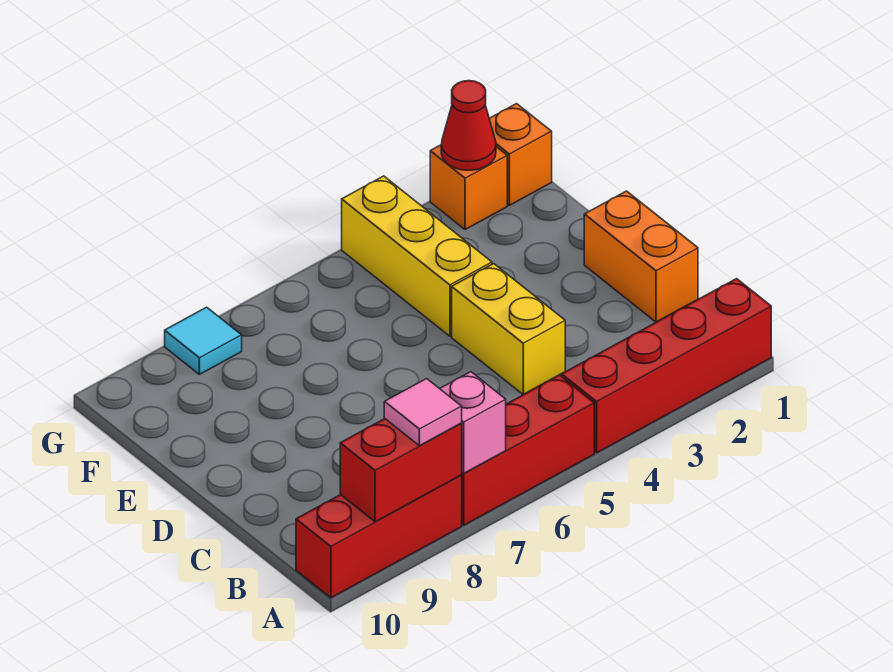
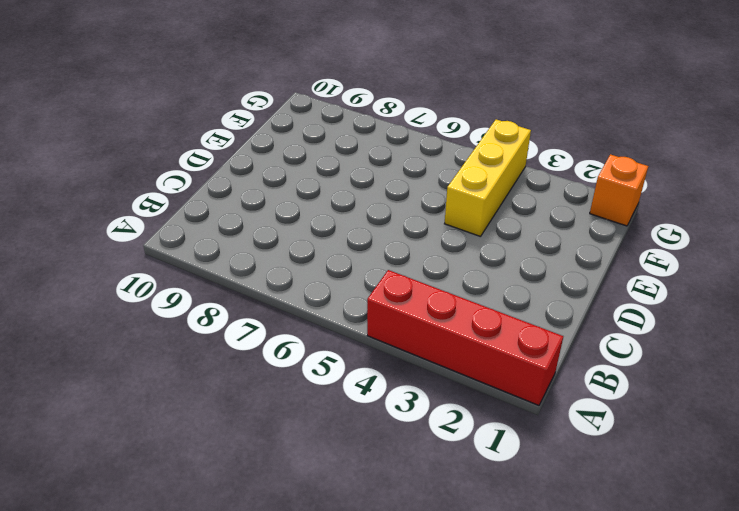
none -> red brick A5:A7 level 1
none -> red brick A8:A10 level 1
none -> orange brick C1:D1 level 1

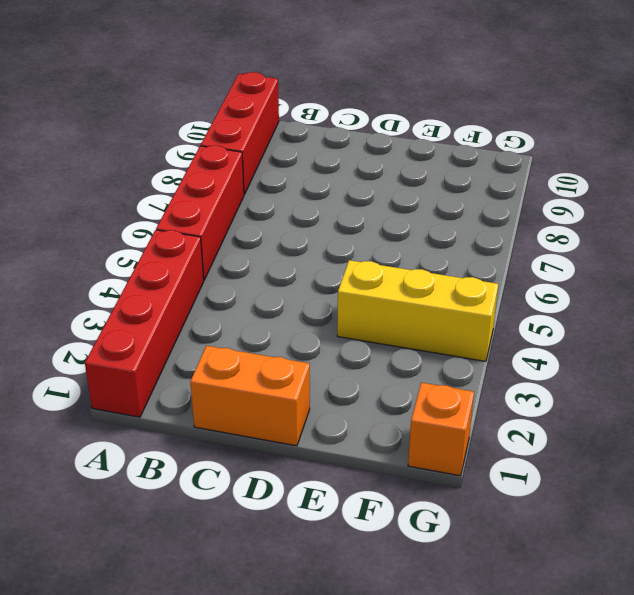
none -> yellow brick C4:D4 level 1
none -> orange brick G2 level 1
none -> cyan tile G8 level 1

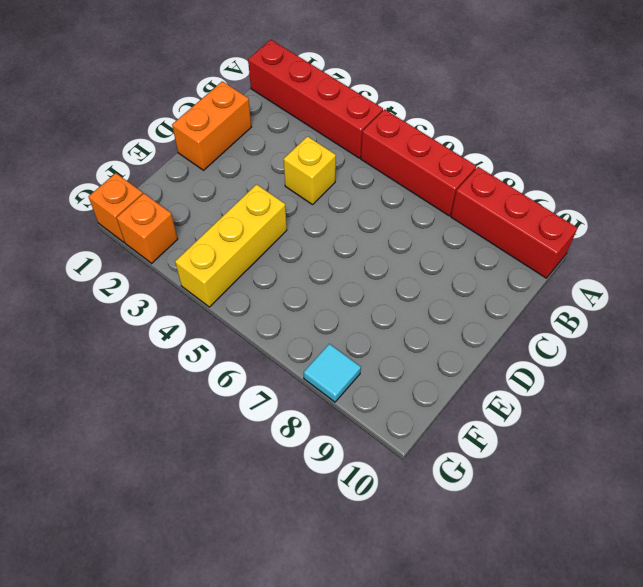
yellow brick C4 level 1 -> yellow brick C4:D4 level 1
none -> pink brick A7 level 2
none -> red brick A8:A9 level 2
none -> red cone G2 level 2

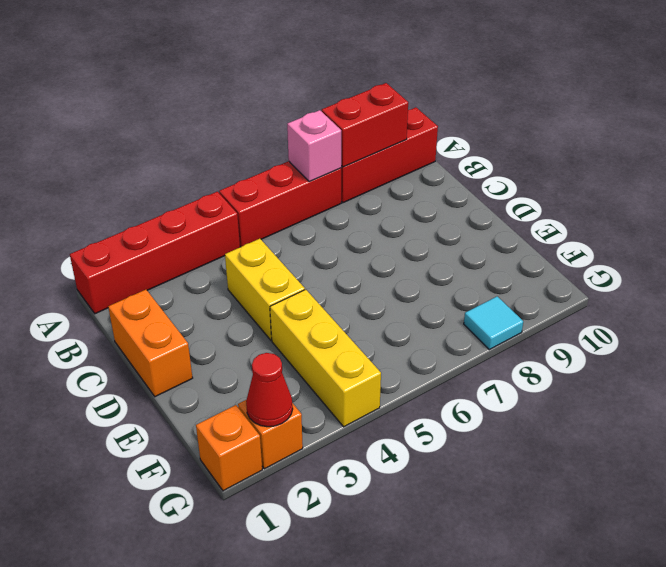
none -> pink tile A8 level 3

